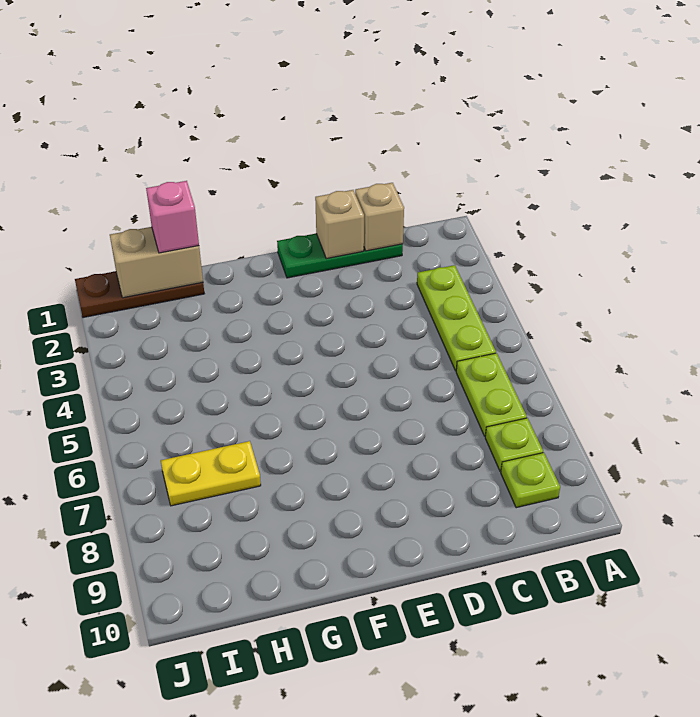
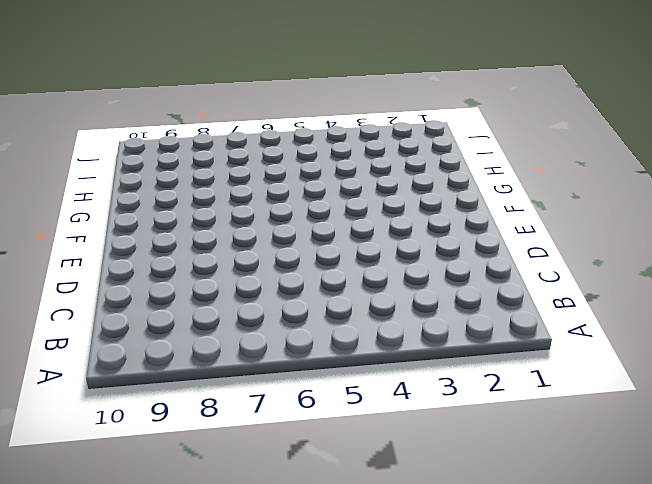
none -> lime plate B3:B5 level 1
none -> lime plate B6:B7 level 1

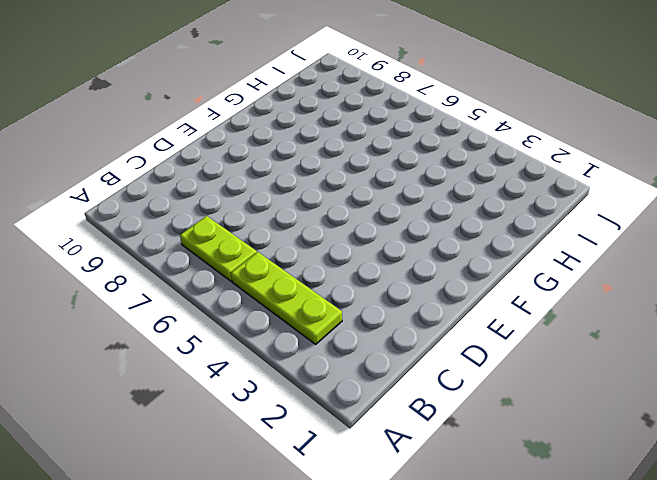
none -> lime plate B8 level 1
none -> lime plate B9 level 1

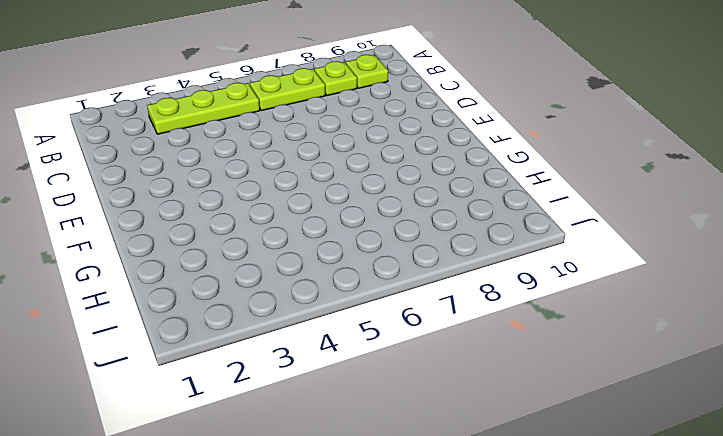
none -> green plate C1:E1 level 1
none -> brown plate H1:J1 level 1

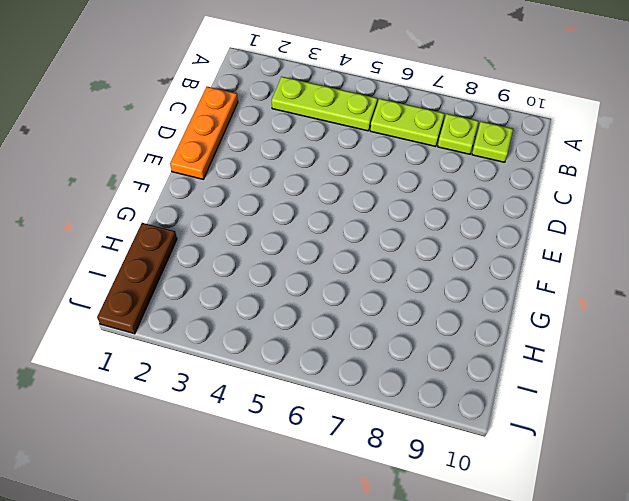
orange plate C1:E1 level 1 -> green plate C1:E1 level 1
none -> yellow plate H7:I7 level 1
none -> tan brick C1 level 2

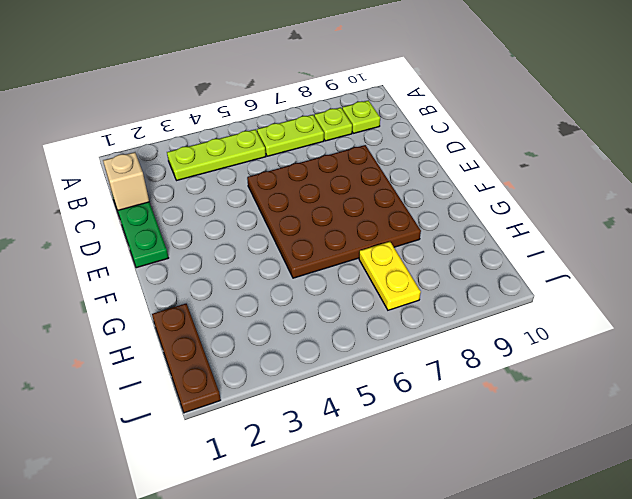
brown plate D5:G8 level 1 -> none
none -> tan brick D1 level 2
none -> tan brick H1:I1 level 2

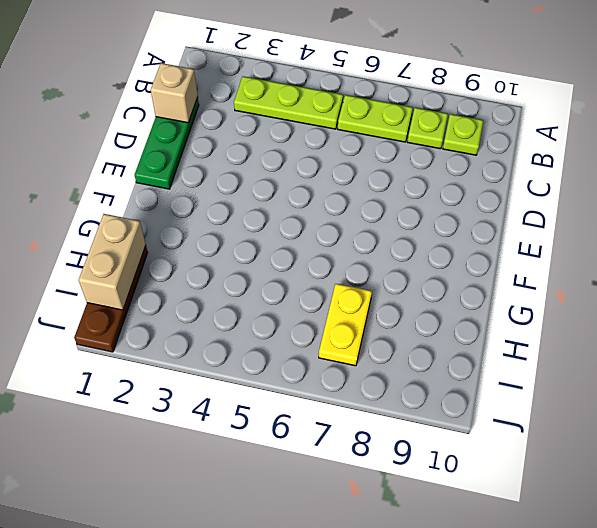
none -> tan brick D1 level 2
none -> pink brick H1 level 3

